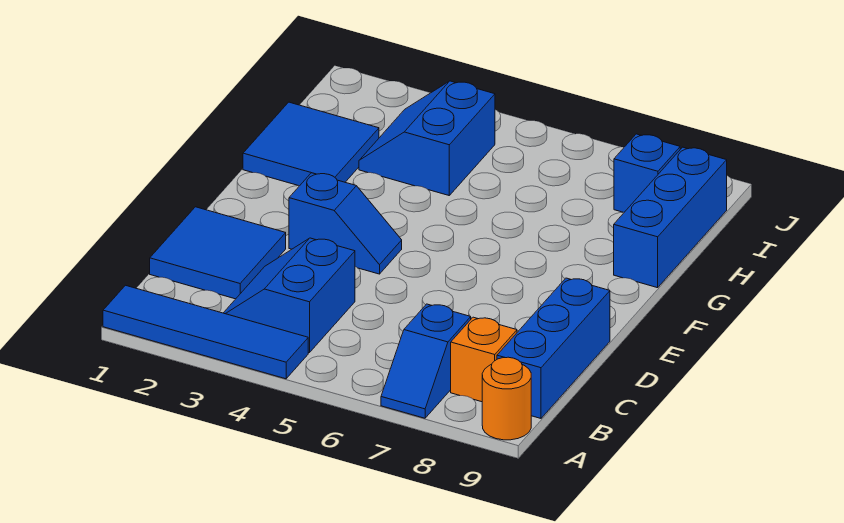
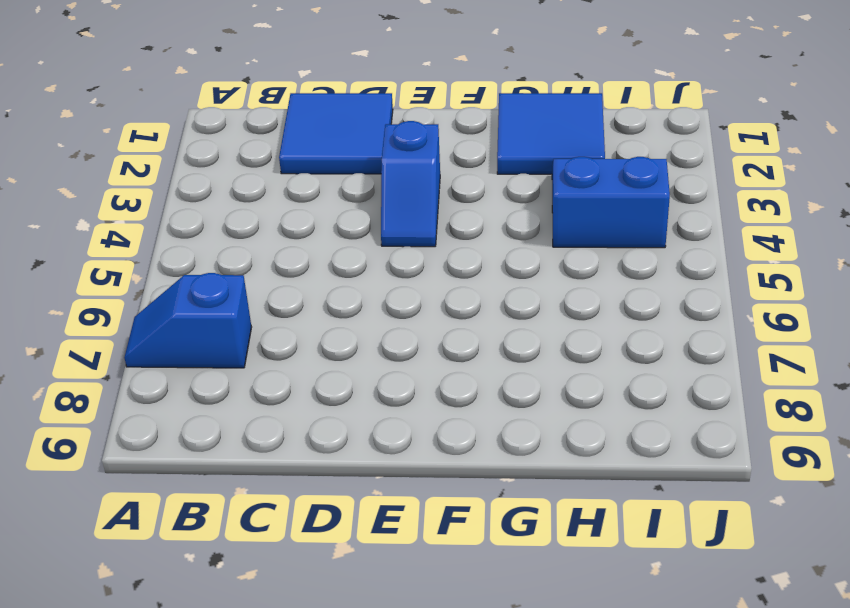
none -> blue tile A1:A4 level 1
none -> orange round brick A9 level 1
none -> blue slope B3:C4 level 1 top 4

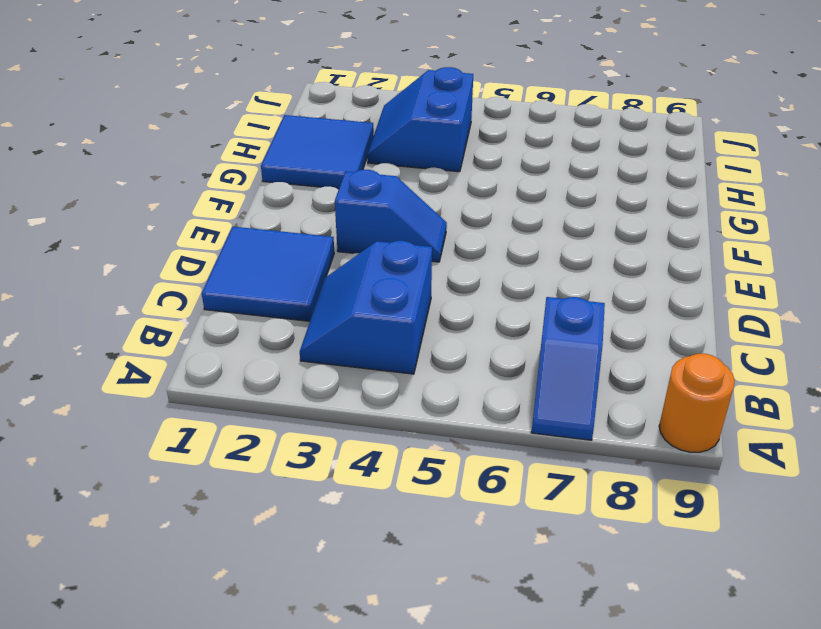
none -> blue tile A1:A4 level 1
none -> orange brick B8 level 1
none -> blue brick B9:D9 level 1

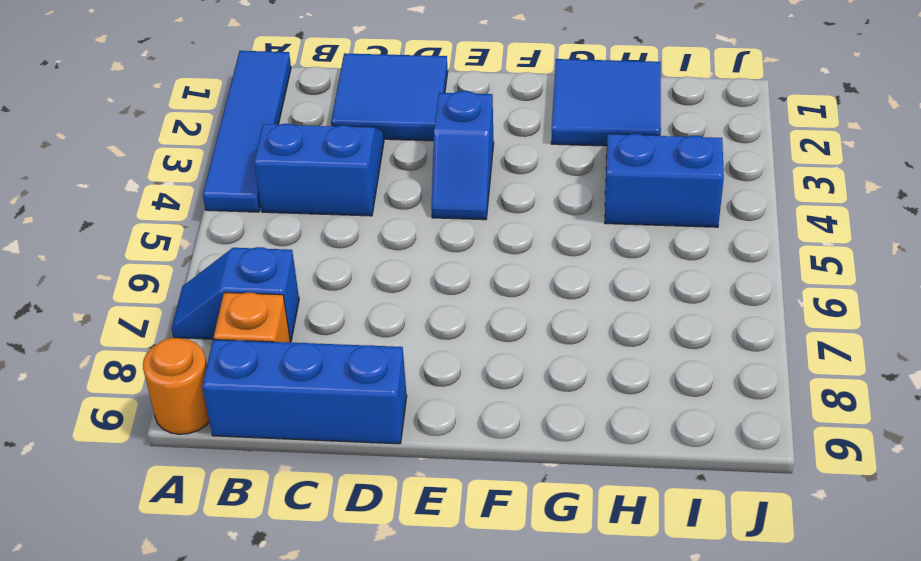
none -> blue brick G9:I9 level 1
none -> blue brick I8 level 1

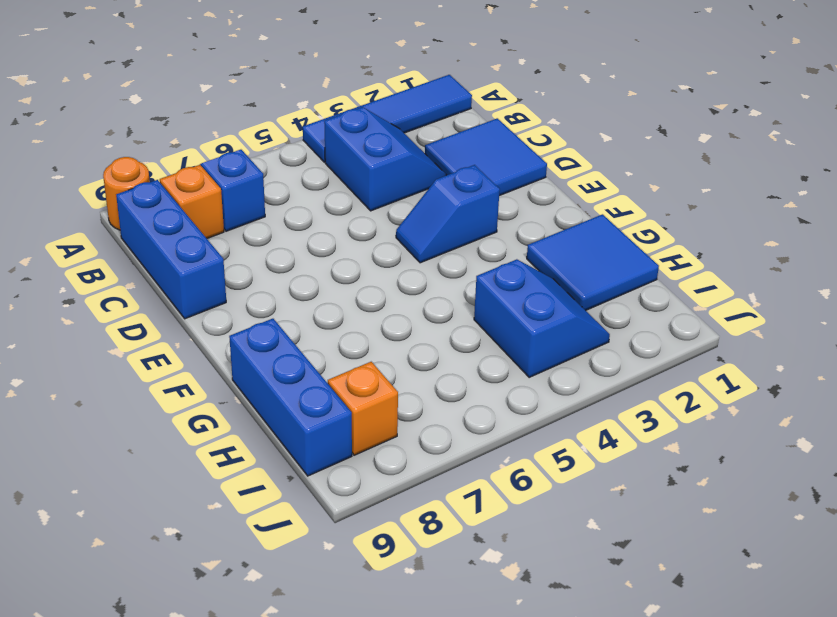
orange brick I8 level 1 -> blue brick I8 level 1

